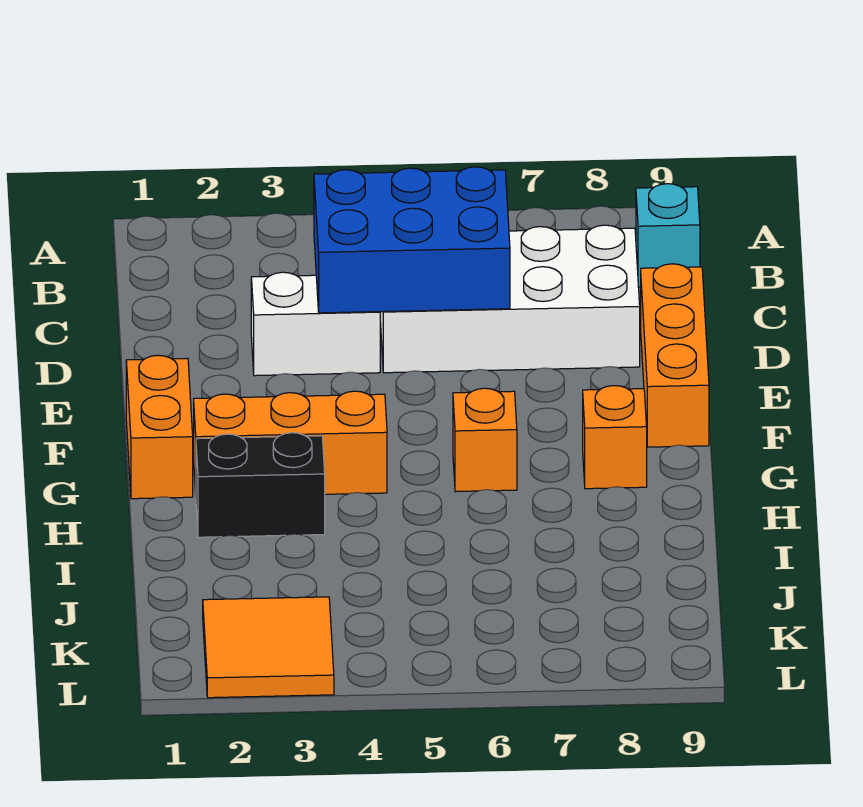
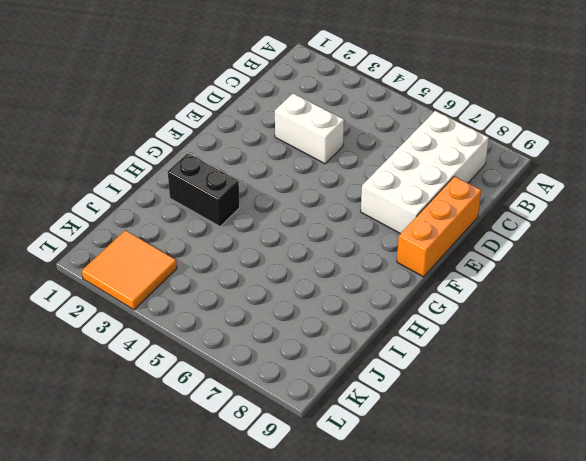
white brick B7:E8 level 1 -> white brick C5:D8 level 1
none -> cyan brick B9 level 1
none -> orange brick F1:G1 level 1

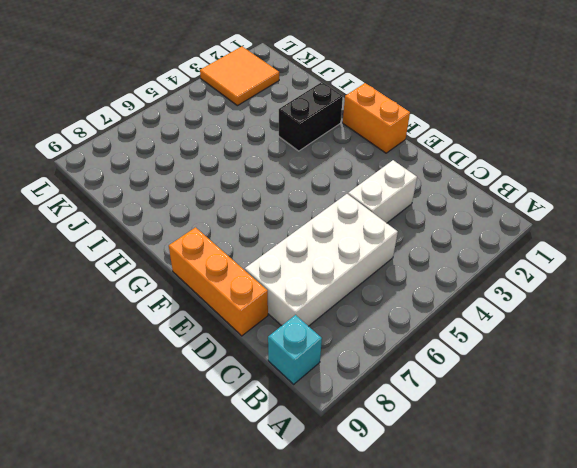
none -> orange brick G2:G4 level 1
none -> orange brick G6 level 1

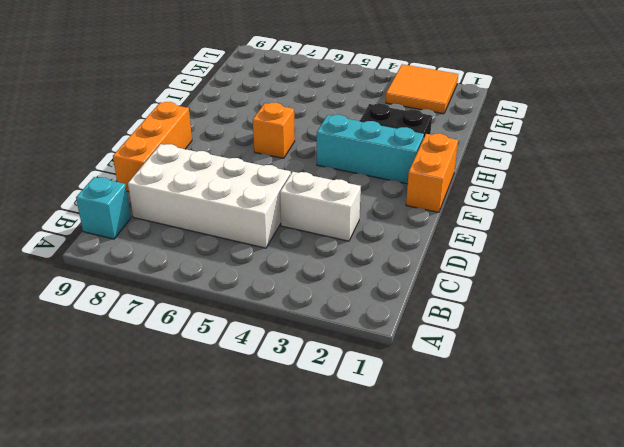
cyan brick G2:G4 level 1 -> orange brick G2:G4 level 1
none -> orange brick G8 level 1
none -> blue brick C4:D6 level 2

